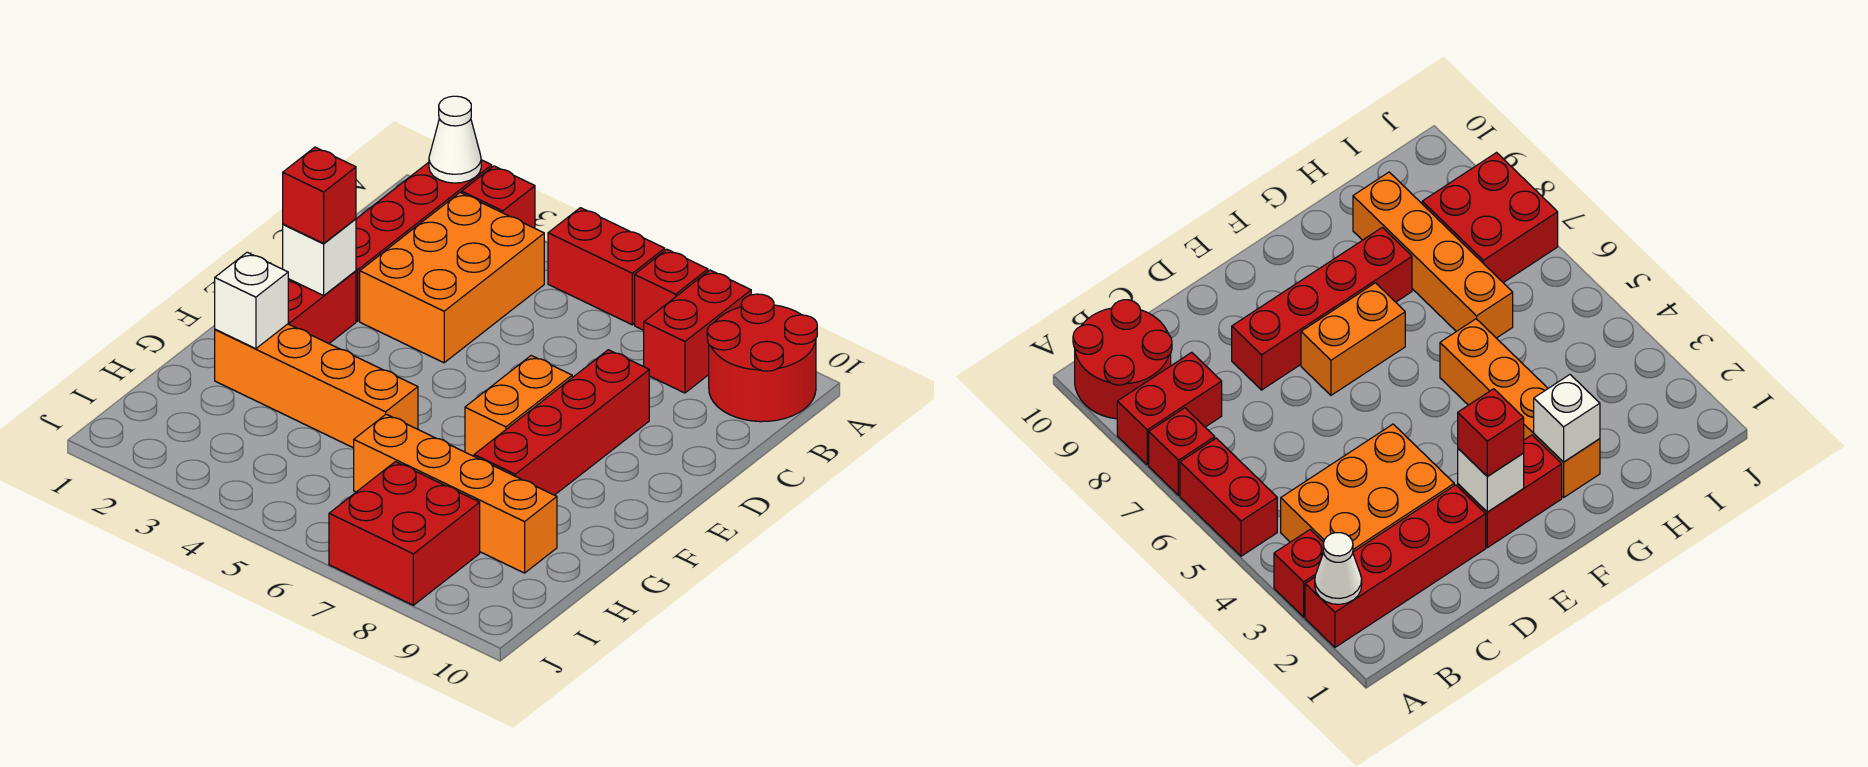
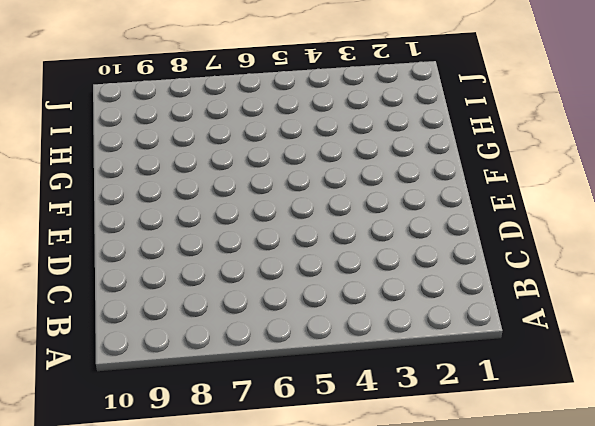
none -> red brick A2:D2 level 1
none -> red brick A3 level 1
none -> red brick A5:A6 level 1

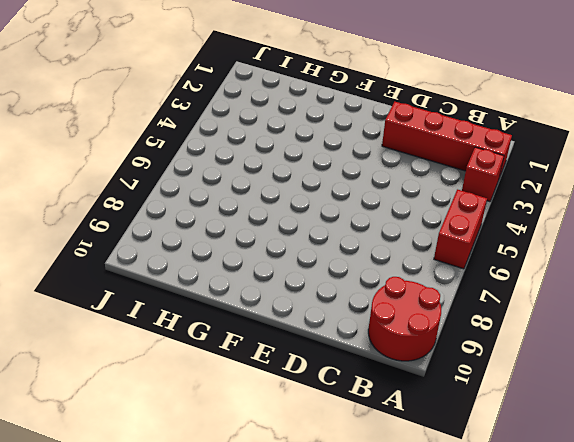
none -> red brick A7 level 1
none -> red brick A8:B8 level 1
none -> orange brick B3:D4 level 1

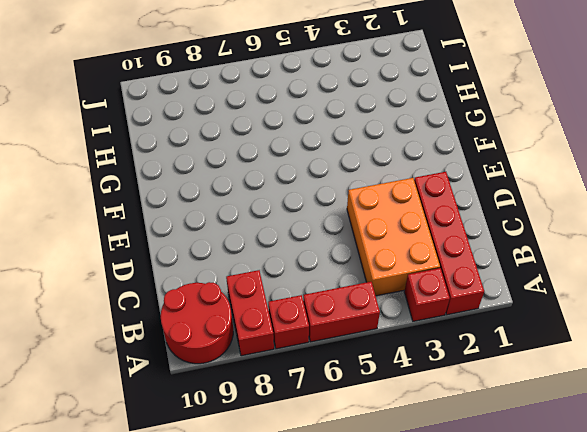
none -> red brick D8:G8 level 1
none -> red brick E2:F2 level 1
none -> orange brick E7:F7 level 1

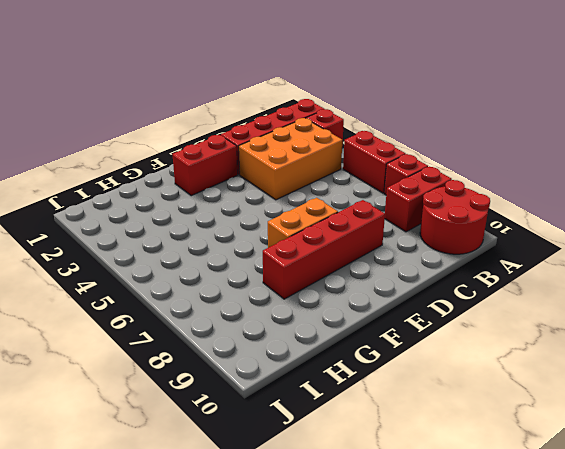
none -> orange brick G2:G5 level 1
none -> orange brick H6:H9 level 1
none -> red brick I7:J8 level 1

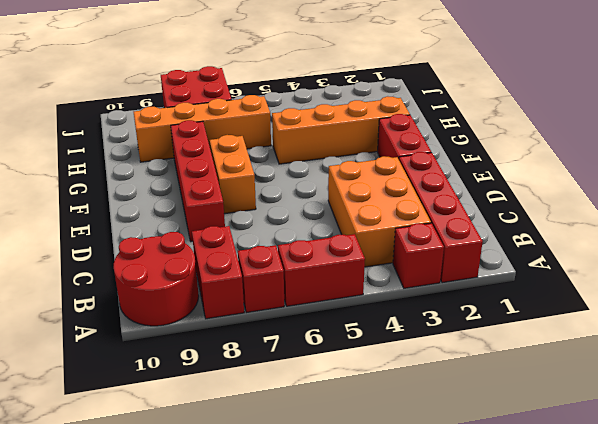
none -> white cone A2 level 2
none -> white brick E2 level 2
none -> white brick G2 level 2

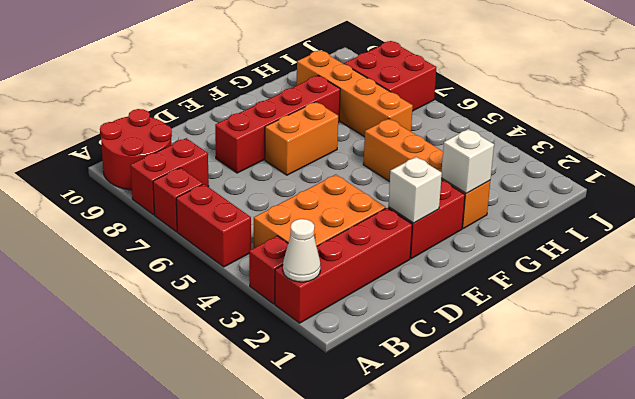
none -> red brick E2 level 3

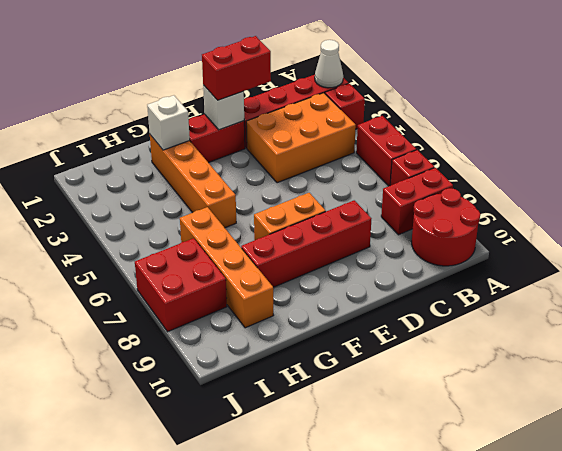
red brick D2:E2 level 3 -> red brick E2 level 3

